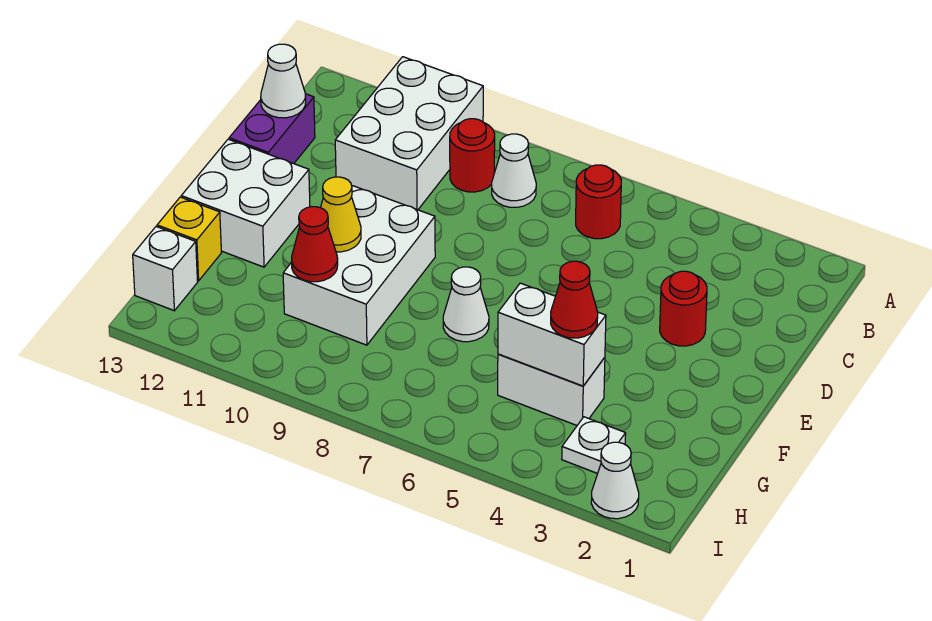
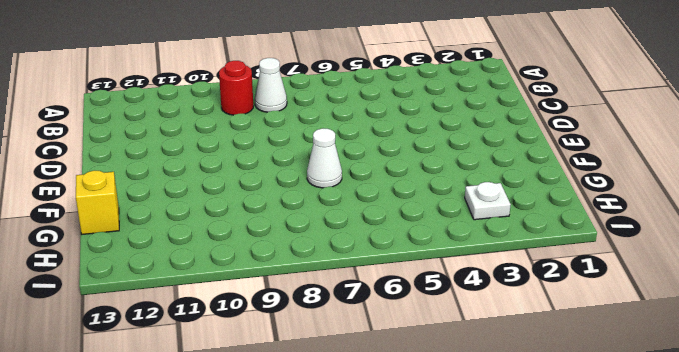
none -> white brick A10:C11 level 1
none -> red round brick B6 level 1
none -> purple brick C13:D13 level 1

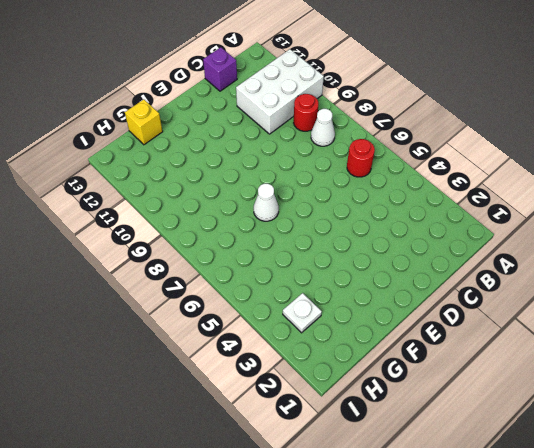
purple brick C13 level 1 -> purple brick C13:D13 level 1
none -> red round brick D3 level 1
none -> white brick E9:G10 level 1
none -> white brick E12:F13 level 1

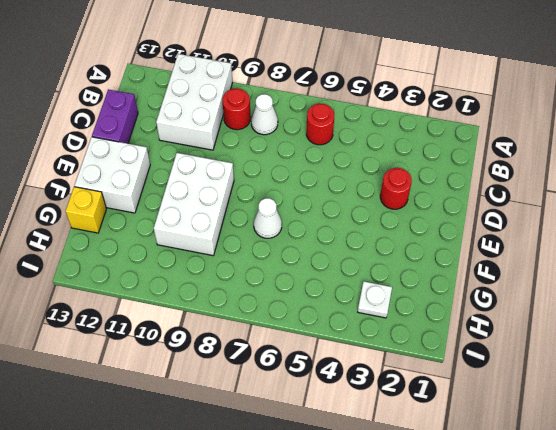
none -> white brick G4:G5 level 1
none -> white brick H13 level 1
none -> white cone I2 level 1

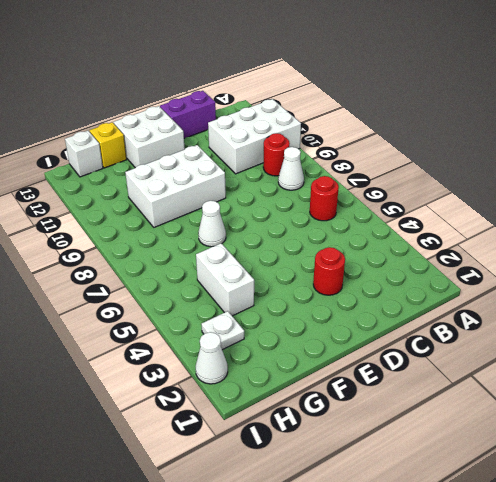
none -> white cone C13 level 2
none -> yellow cone F10 level 2
none -> white brick G4:G5 level 2

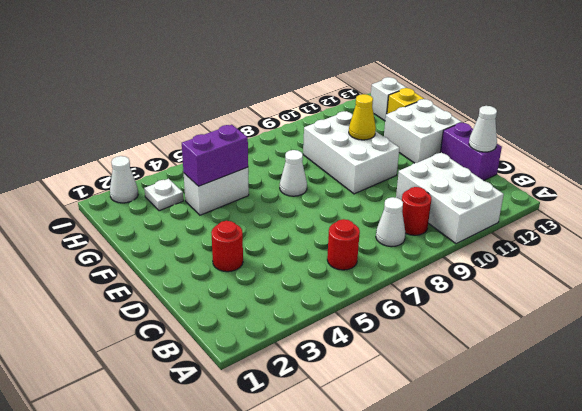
purple brick G4:G5 level 2 -> white brick G4:G5 level 2
none -> red cone G10 level 2
none -> red cone G4 level 3

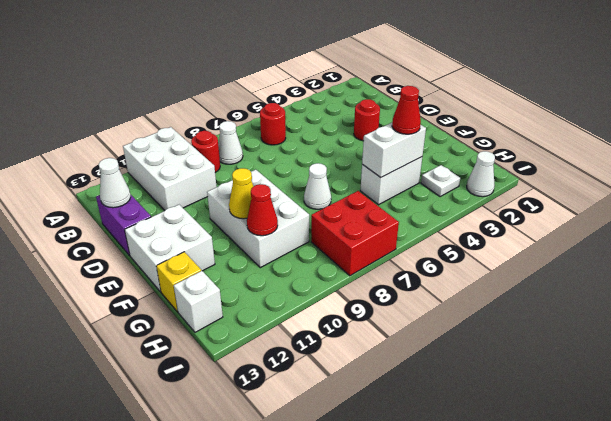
red brick H7:I8 level 1 -> none

